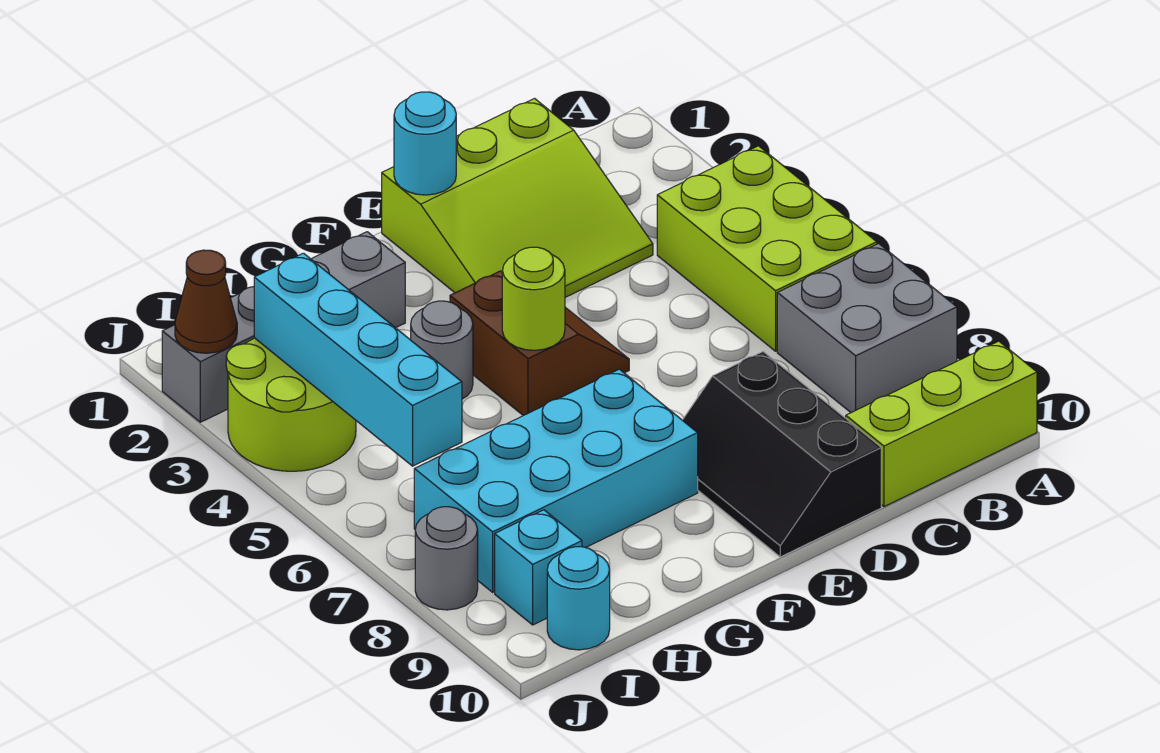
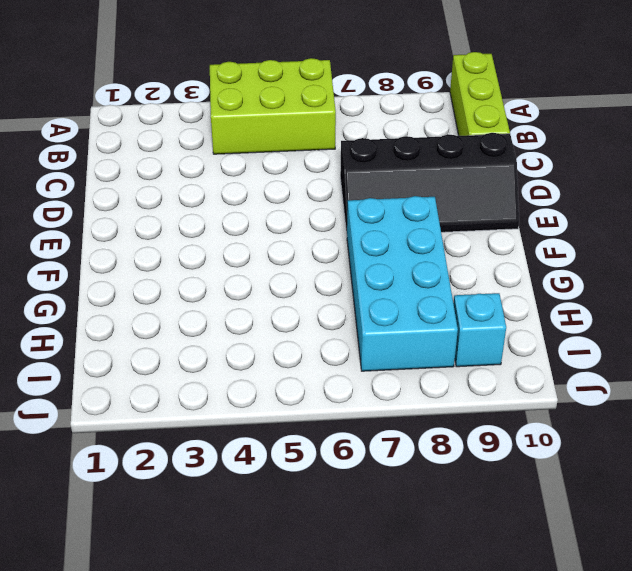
black slope D7:E10 level 1 top D -> black slope D8:E10 level 1 top D
none -> grey brick A7:B8 level 1
none -> lime slope C1:E3 level 1 top 1
none -> brown slope E4:F5 level 1 top F

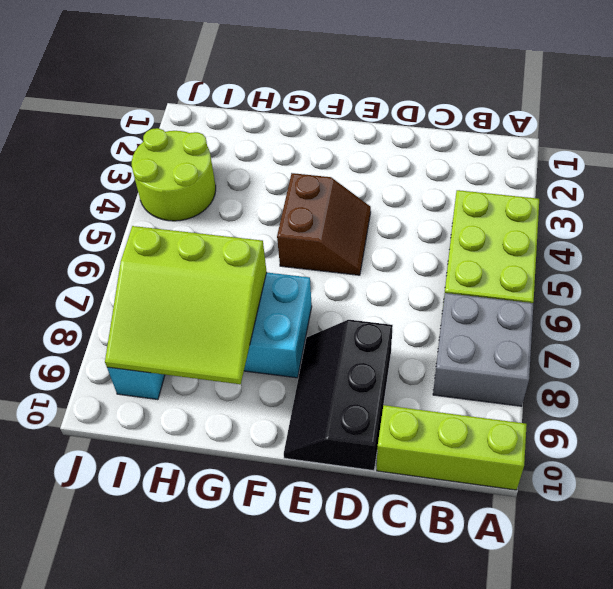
lime slope G7:I9 level 2 top 7 -> lime slope C1:E3 level 1 top 1
none -> grey brick G2:J2 level 1
none -> grey round brick G4 level 1
none -> cyan round brick I10 level 1

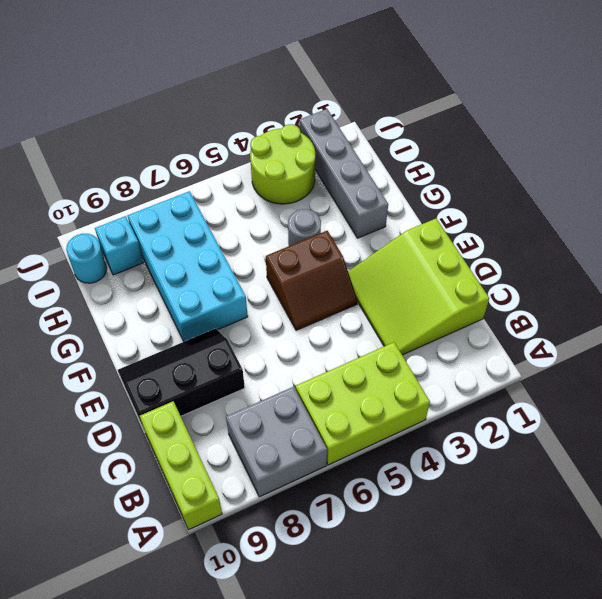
none -> grey round brick J8 level 1
none -> cyan round brick E1 level 2
none -> lime round brick F5 level 2

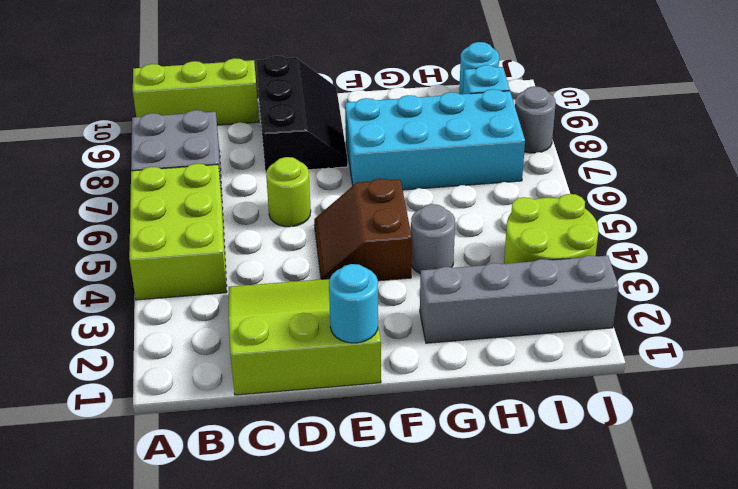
lime round brick D6 level 1 -> lime round brick F5 level 2
none -> cyan brick I3:I6 level 2
none -> brown cone J2 level 2

